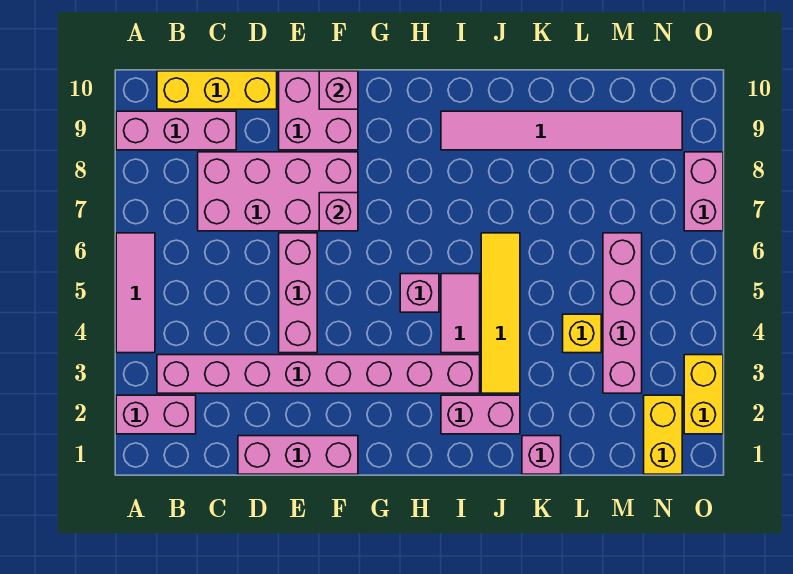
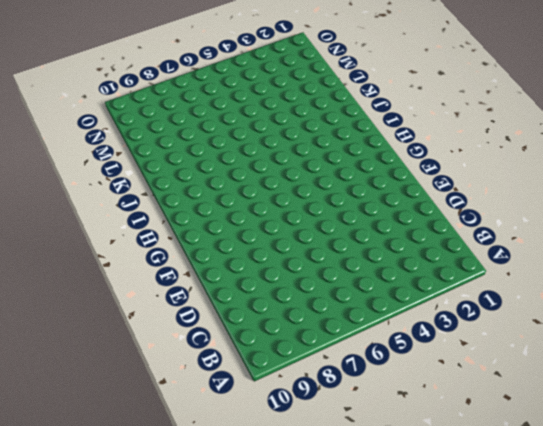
none -> pink brick A2:B2 level 1
none -> pink tile A4:A6 level 1
none -> pink brick A9:C9 level 1

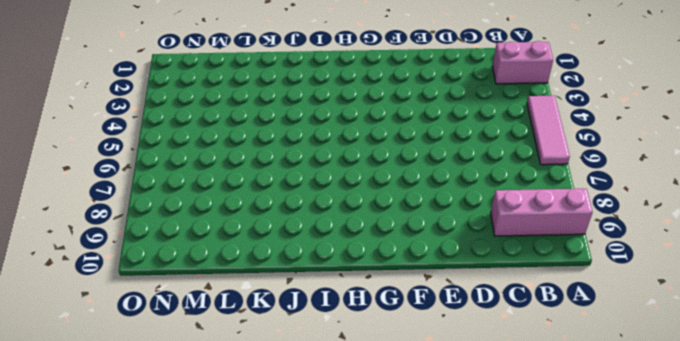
none -> pink brick B3:I3 level 1
none -> yellow brick B10:D10 level 1
none -> pink brick C7:F8 level 1

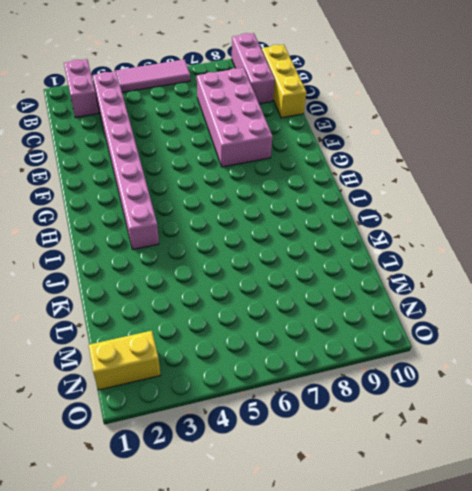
none -> pink brick D1:F1 level 1
none -> pink brick E4:E6 level 1
none -> pink brick E9:F10 level 1

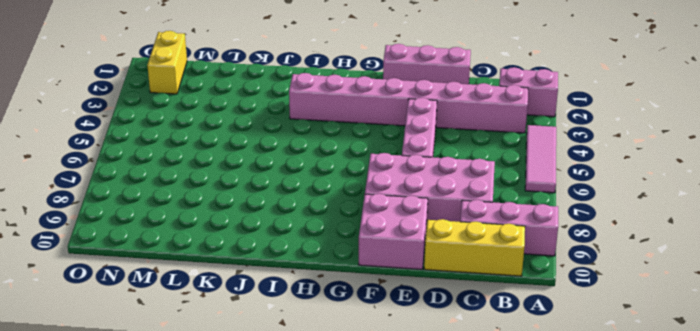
none -> pink brick H5 level 1
none -> pink brick I2:J2 level 1
none -> pink tile I4:I5 level 1

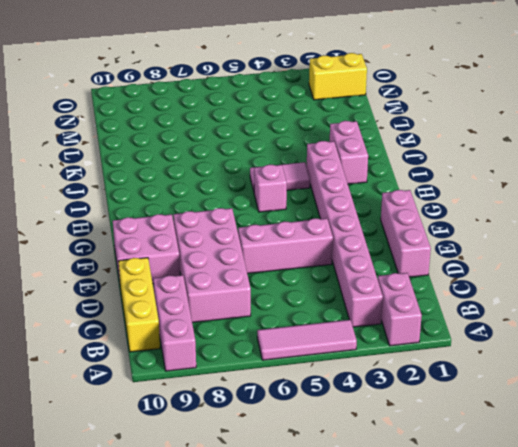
none -> pink tile I9:N9 level 1
none -> yellow tile J3:J6 level 1
none -> pink brick K1 level 1

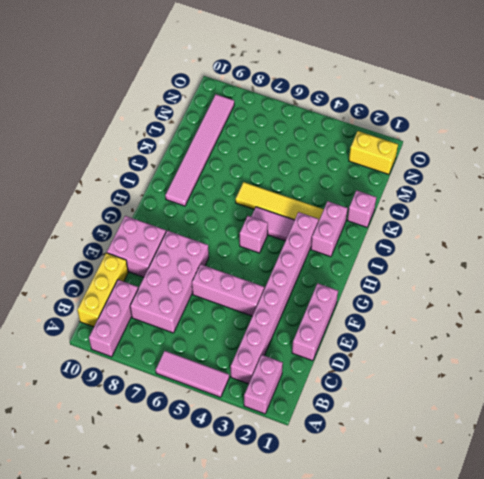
none -> yellow brick L4 level 1
none -> pink brick M3:M6 level 1
none -> yellow brick O2:O3 level 1

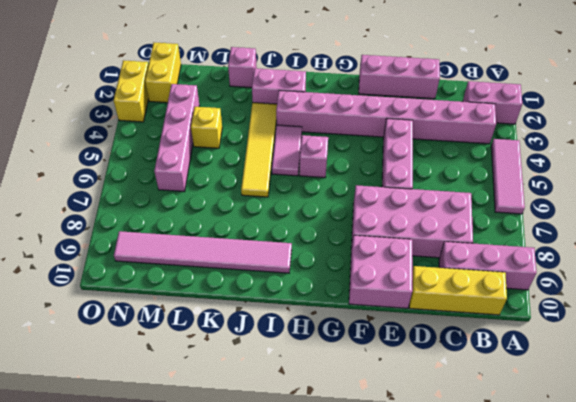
none -> pink brick O7:O8 level 1
none -> pink brick F7 level 2
none -> pink brick F10 level 2

